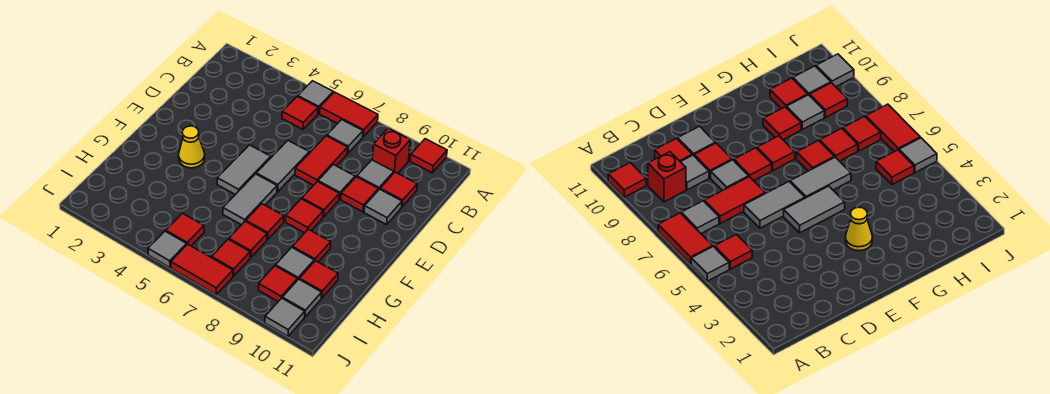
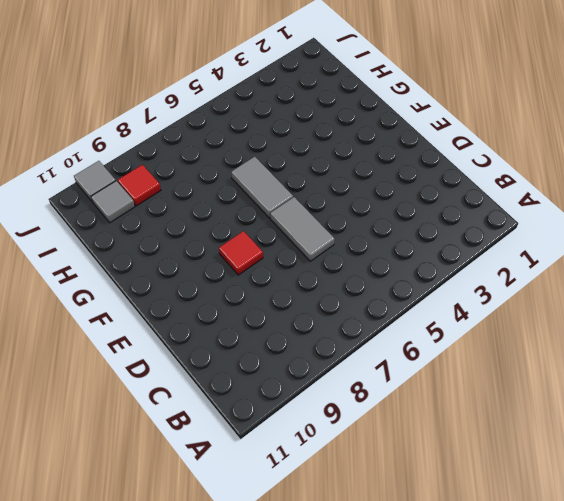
none -> grey tile A5 level 1
none -> red tile A6:A7 level 1
none -> red tile A10 level 1
none -> red tile B5 level 1

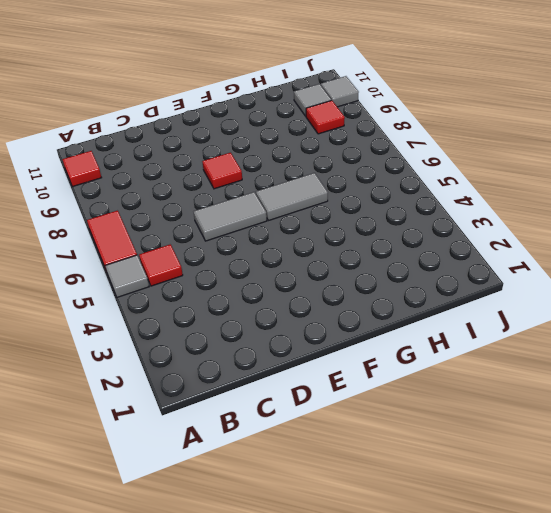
none -> grey tile B7 level 1
none -> red brick B9 level 1
none -> red tile C7:D7 level 1
none -> grey tile C9 level 1

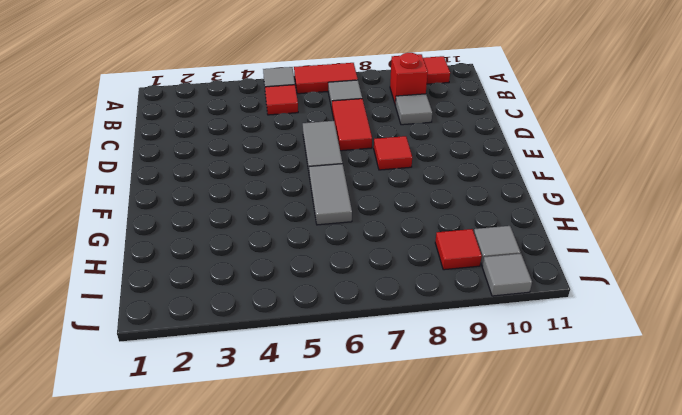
none -> red tile C10 level 1
none -> grey tile D8 level 1
none -> red tile D9 level 1
none -> grey tile D10 level 1

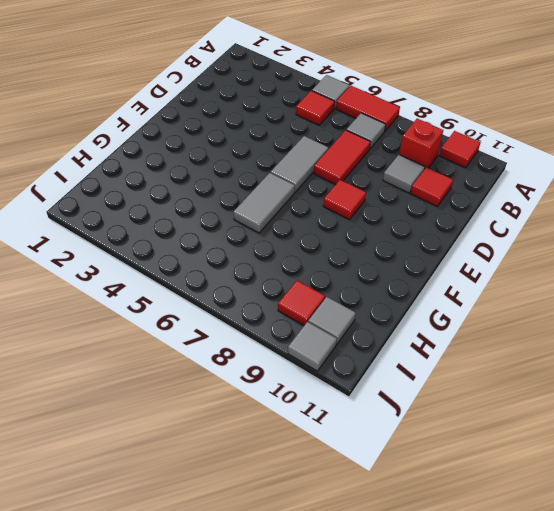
none -> grey tile D8 level 1
none -> red tile D9 level 1
none -> grey tile D10 level 1
none -> grey tile E5:F5 level 1

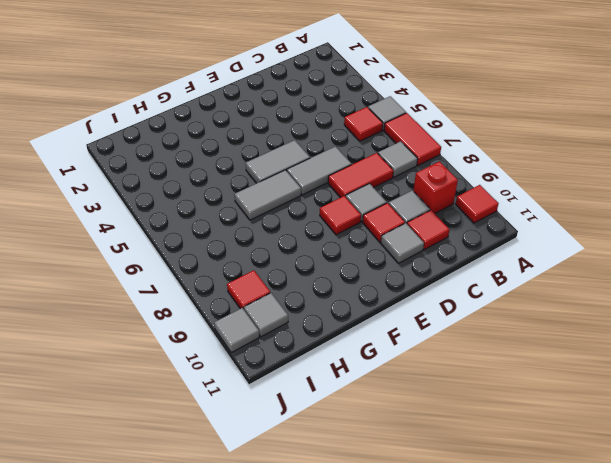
none -> yellow cone F3 level 1
none -> red tile F8 level 1
none -> red tile G7 level 1
none -> red tile G9 level 1

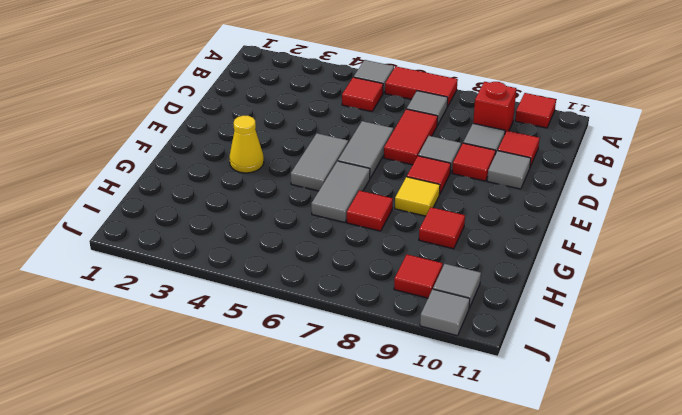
yellow tile F8 level 1 -> red tile F8 level 1
none -> red tile H7 level 1
none -> grey tile H9 level 1
none -> red tile H10 level 1
none -> red tile I5 level 1

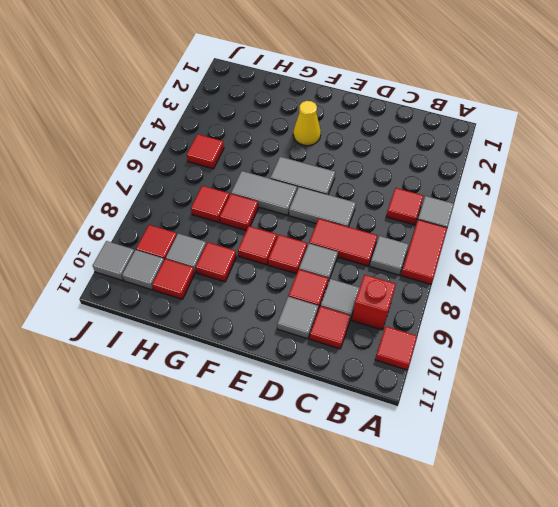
none -> red tile I7 level 1
none -> grey tile J5 level 1
none -> red tile J6:J7 level 1

